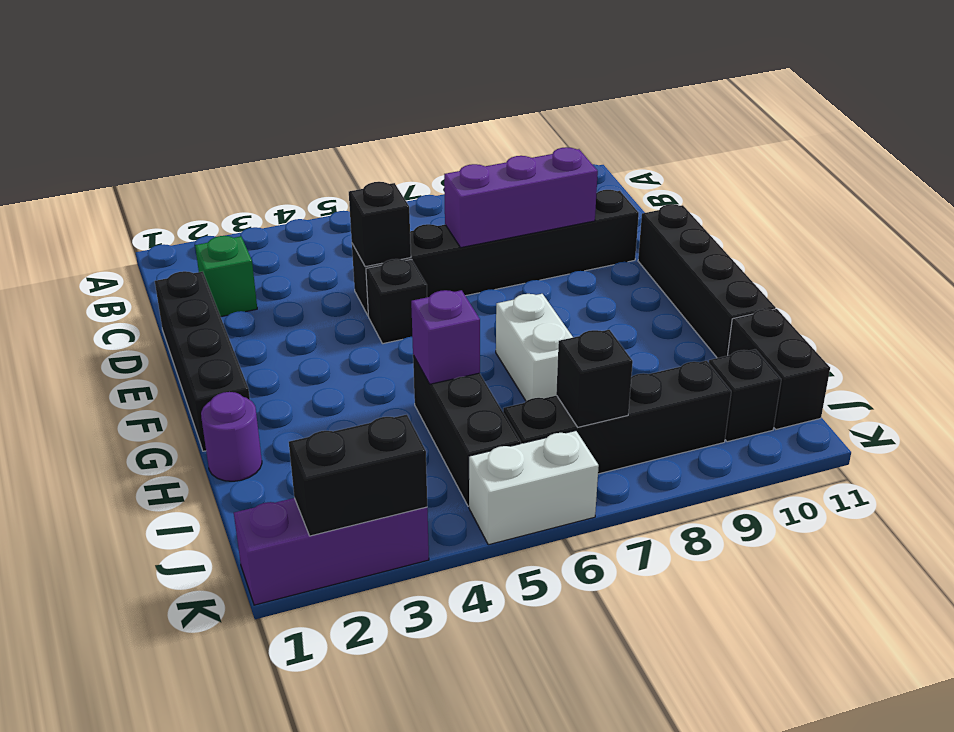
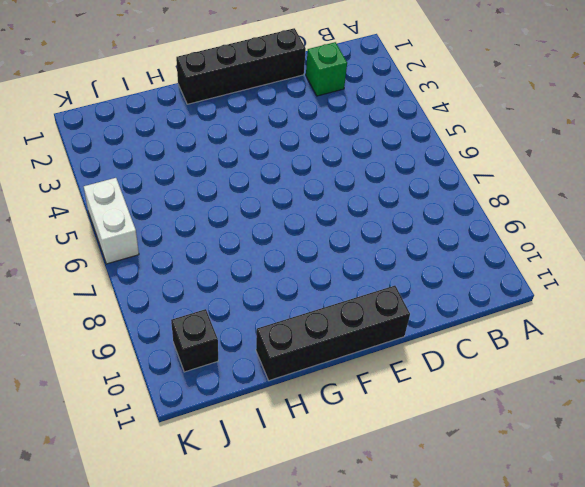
none -> black brick D5:D10 level 1
none -> black brick E5 level 1
none -> white brick G7:H7 level 1

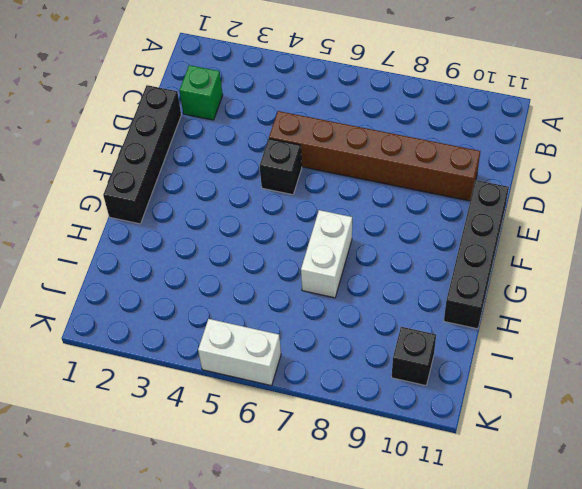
brown brick D5:D10 level 1 -> black brick D5:D10 level 1
none -> purple round brick H1 level 1
none -> black brick H5:J5 level 1
none -> black brick I11:J11 level 1

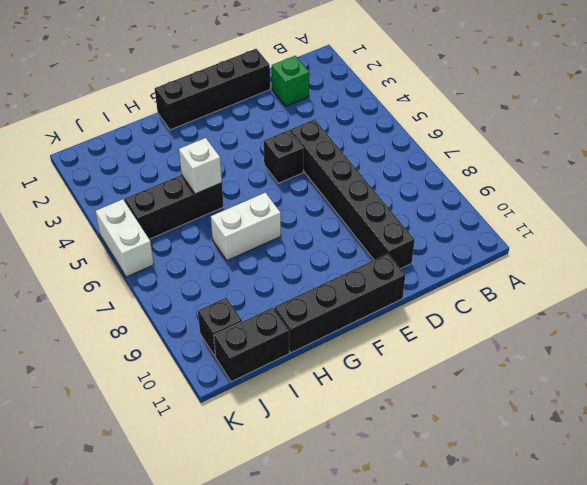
white brick H5 level 2 -> purple brick H5 level 2
none -> purple round brick H1 level 1
none -> black brick J6:J9 level 1
none -> purple brick K1:K3 level 1

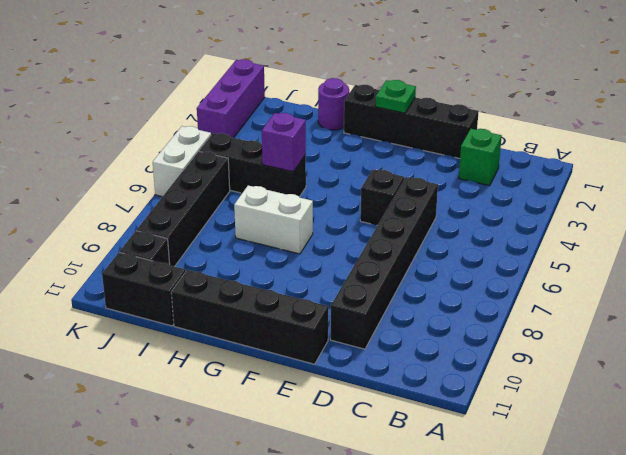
green plate F1 level 2 -> none
none -> black brick D5 level 2
none -> purple brick D7:D9 level 2
none -> black brick J7 level 2

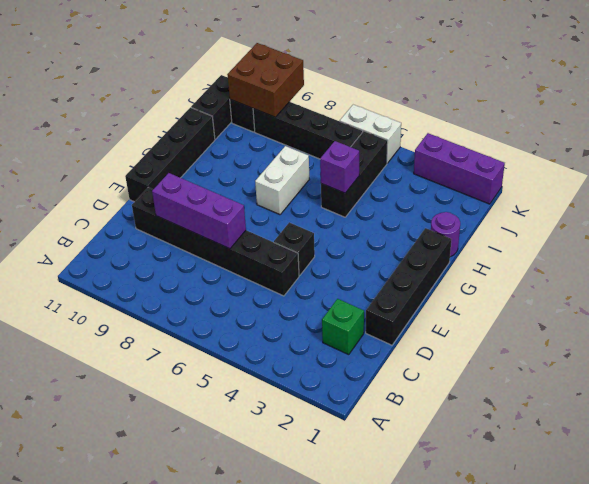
brown brick J9:K10 level 2 -> none
none -> black brick D5 level 2
none -> black brick J7 level 2
none -> black brick K2:K3 level 2

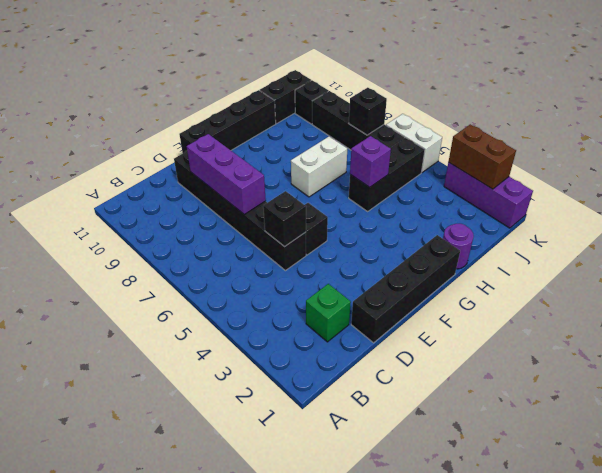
brown brick K2:K3 level 2 -> black brick K2:K3 level 2

